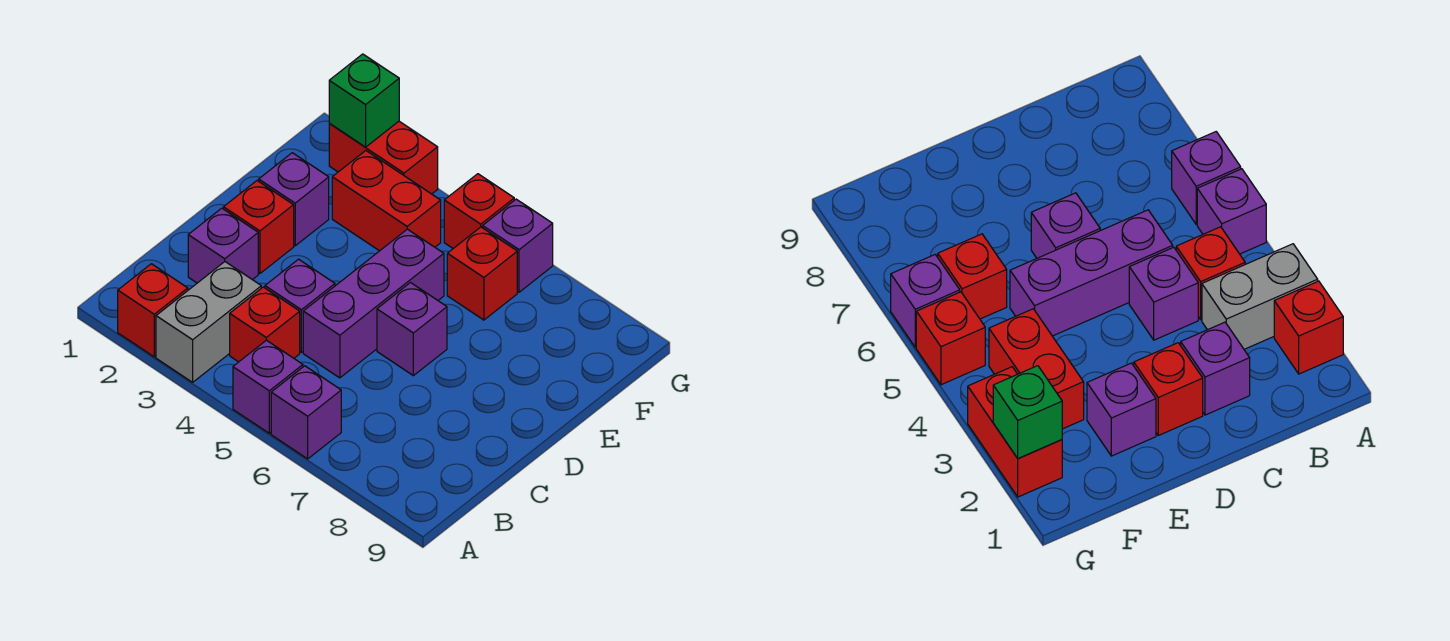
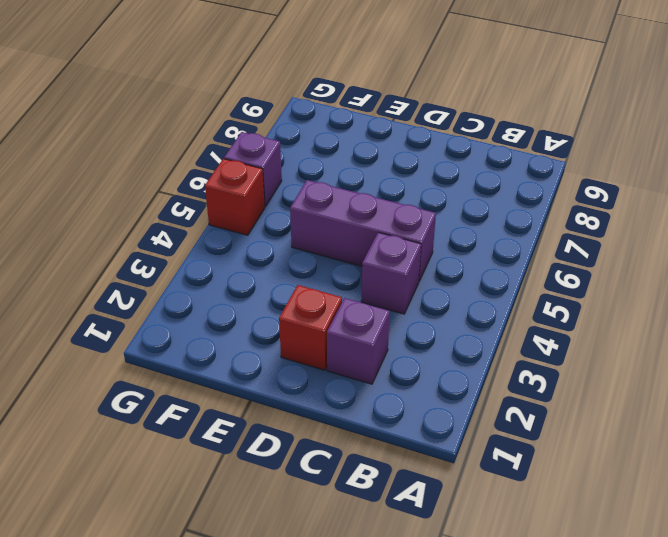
none -> red brick A2 level 1
none -> grey brick A3:B3 level 1
none -> purple brick A5 level 1

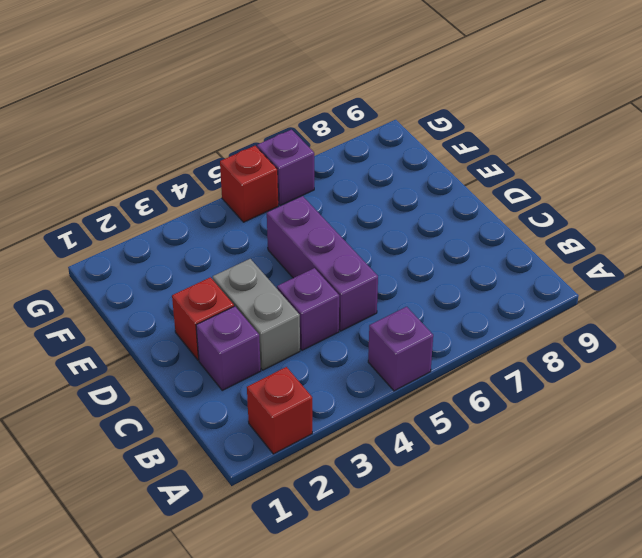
grey brick C3:D3 level 1 -> grey brick A3:B3 level 1
none -> purple brick A6 level 1
none -> red brick B4 level 1
none -> purple brick D6 level 1

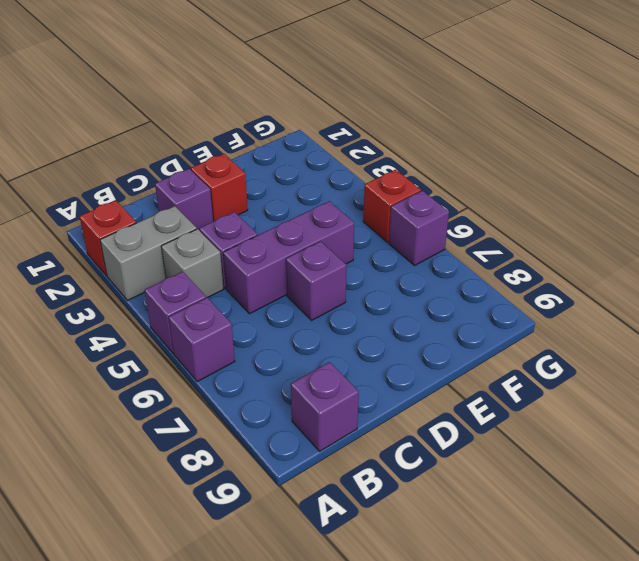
grey brick B4 level 1 -> red brick B4 level 1
purple brick B9 level 1 -> purple brick E2 level 1
none -> red brick F3:F4 level 1
none -> red brick F6 level 1
none -> red brick G2:G3 level 1

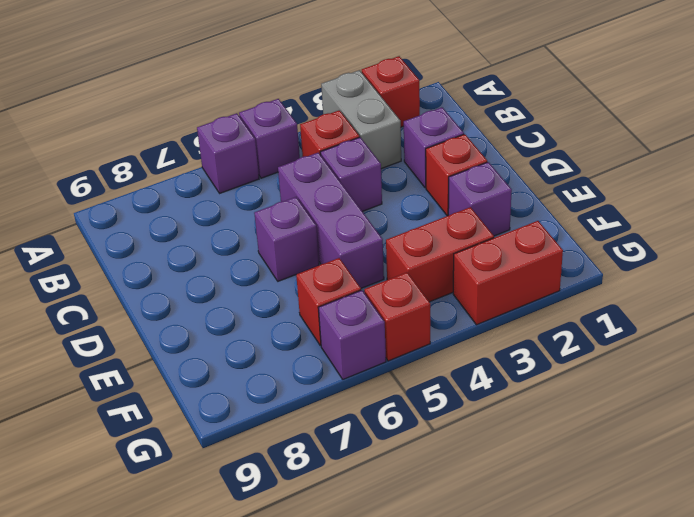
none -> green brick G2 level 2

